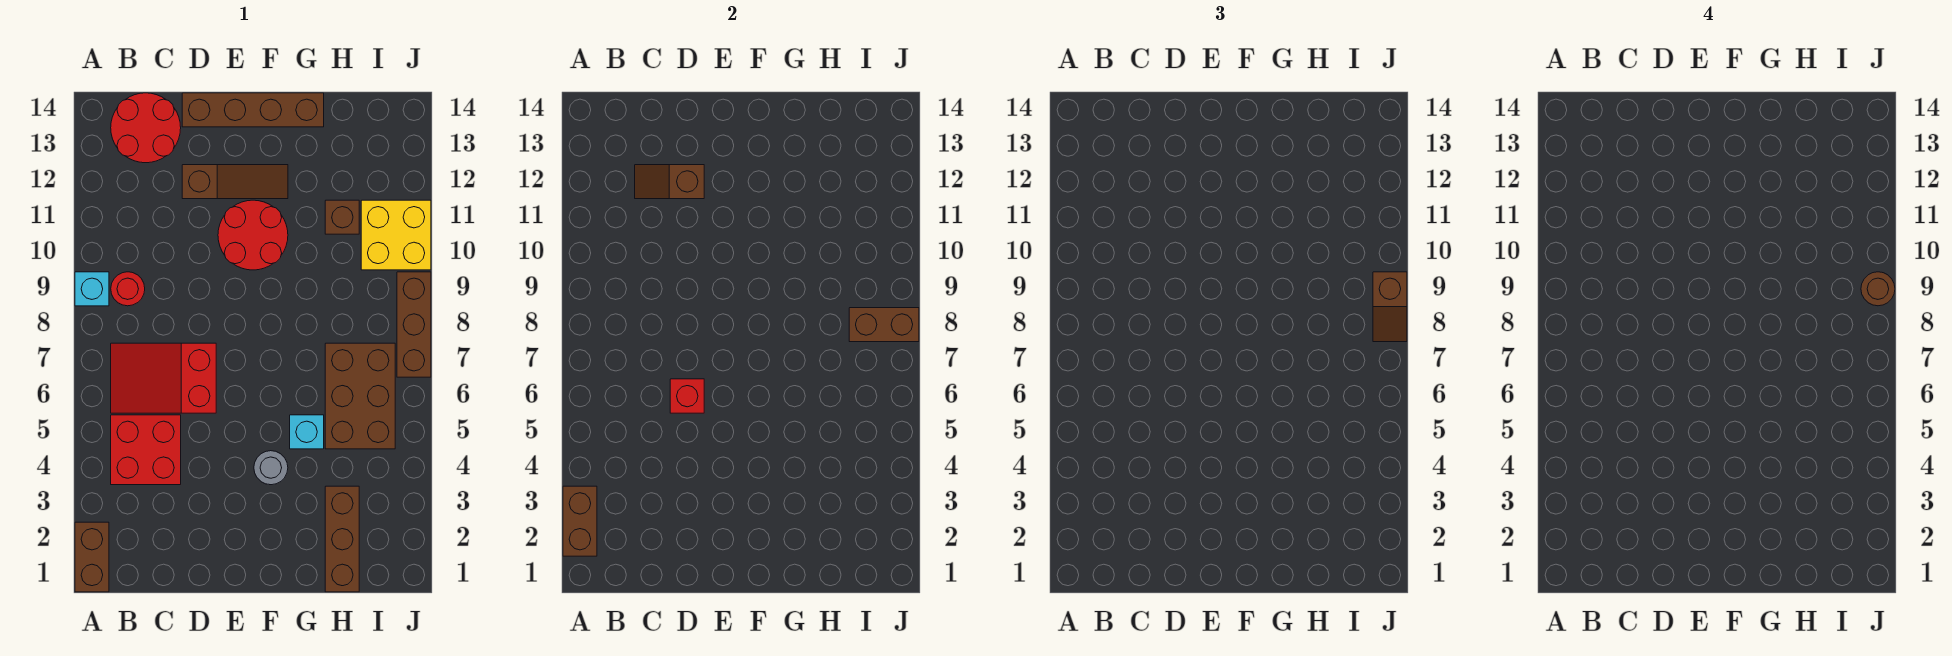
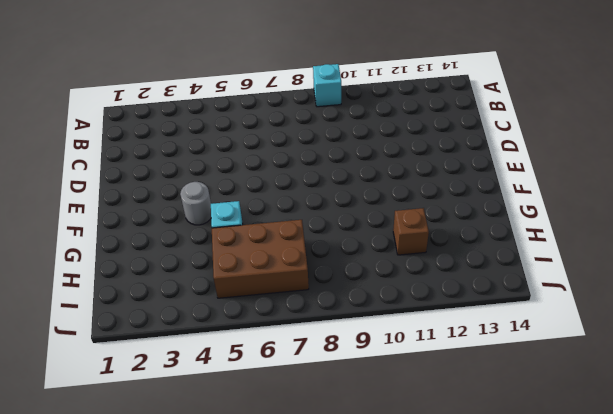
none -> brown brick A1:A2 level 1
none -> red brick B4:C5 level 1
none -> red slope B6:D7 level 1 top D

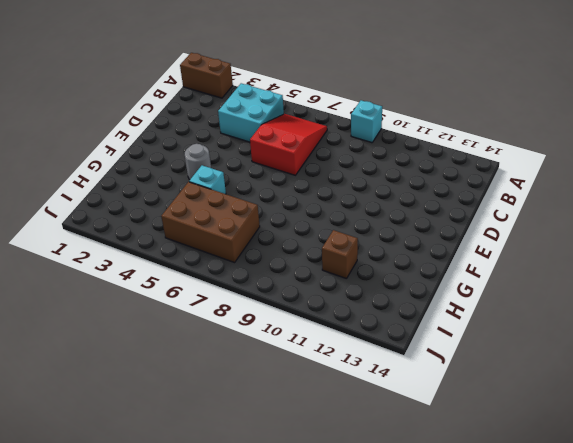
cyan brick B4:C5 level 1 -> red brick B4:C5 level 1
none -> red round brick B9 level 1
none -> red round brick B13:C14 level 1
none -> brown slope D12:F12 level 1 top D

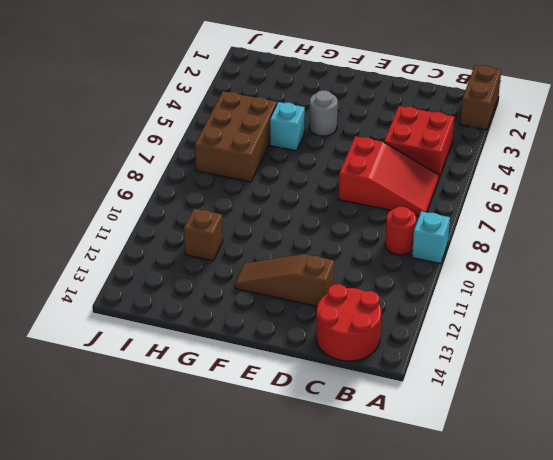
none -> brown brick D14:G14 level 1
none -> red round brick E10:F11 level 1
none -> brown brick H1:H3 level 1

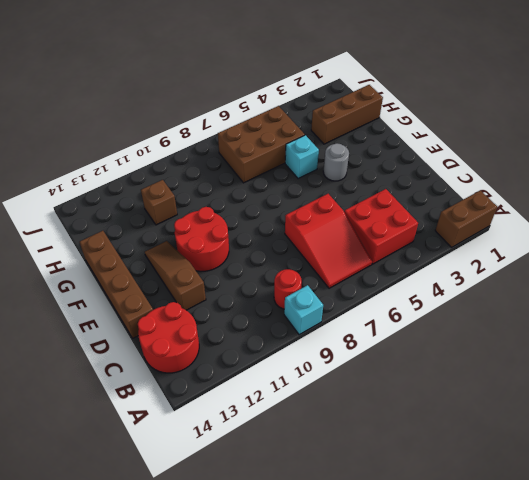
none -> yellow brick I10:J11 level 1
none -> brown brick J7:J9 level 1
none -> brown brick A2:A3 level 2

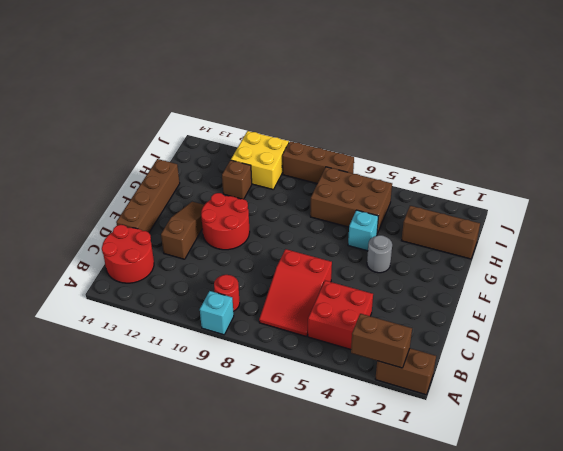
none -> brown slope C12:D12 level 2 top D
none -> red brick D6 level 2
none -> brown brick I8:J8 level 2

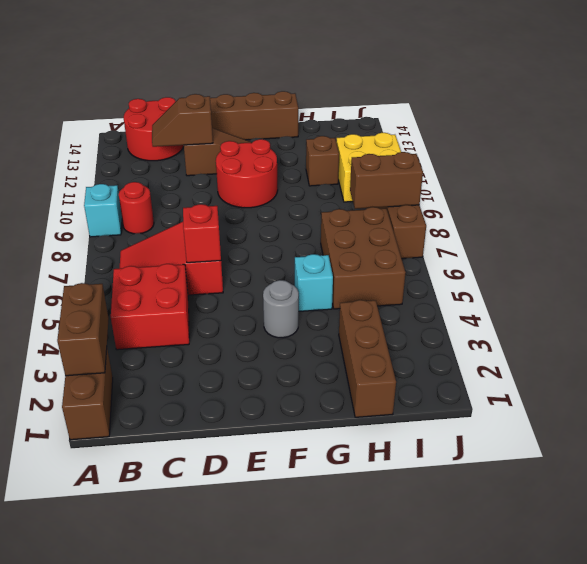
none -> brown slope J8:J9 level 3 top 9
none -> brown round brick J9 level 4

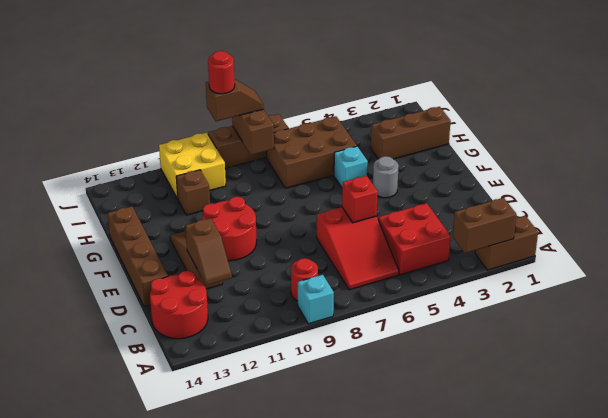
red round brick J9 level 4 -> brown round brick J9 level 4

